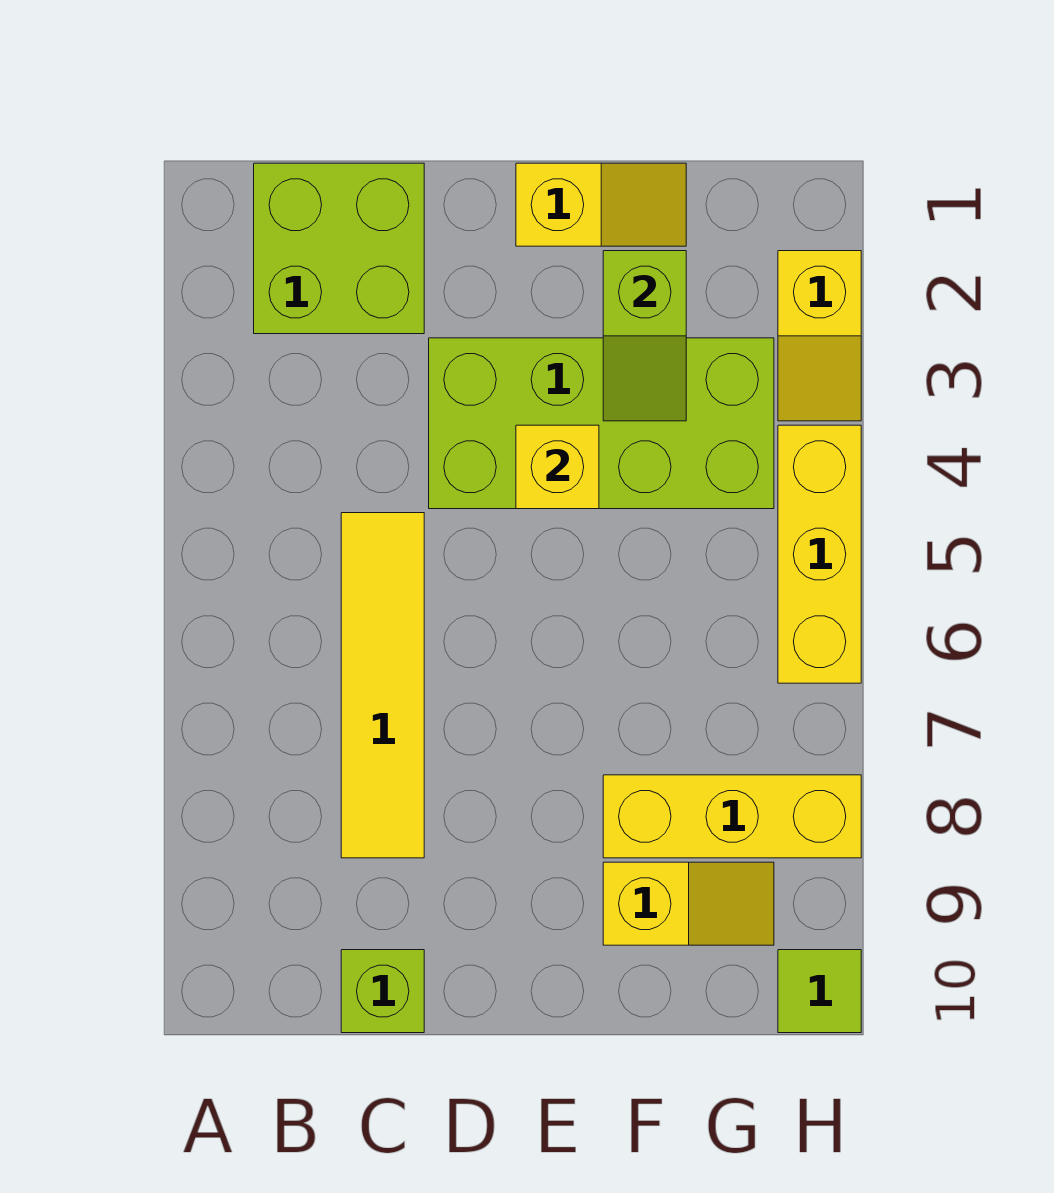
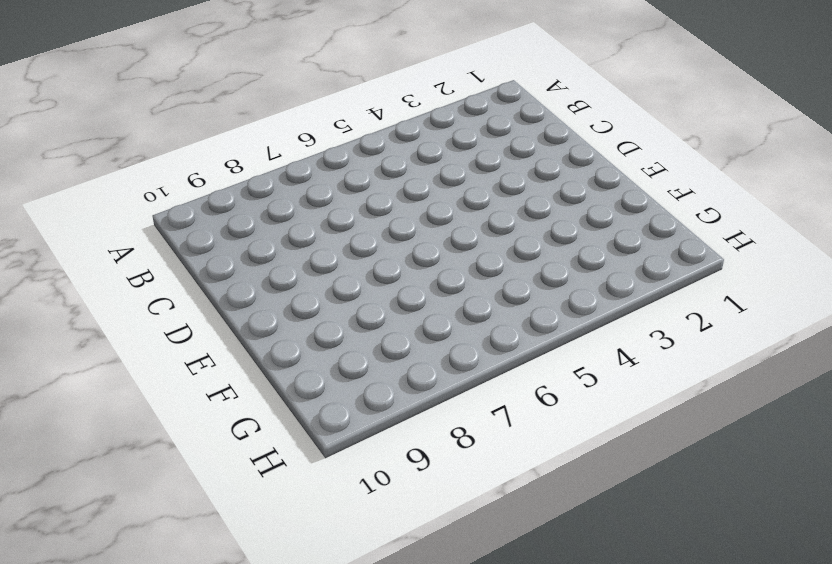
none -> lime brick B1:C2 level 1
none -> yellow tile C5:C8 level 1
none -> lime brick C10 level 1

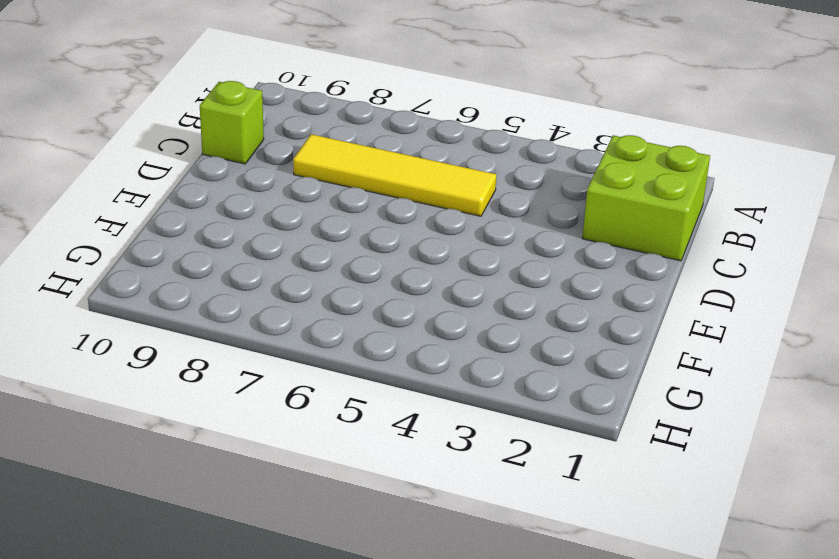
none -> lime brick D3:G4 level 1
none -> yellow slope E1:F1 level 1 top E
none -> yellow brick F8:H8 level 1

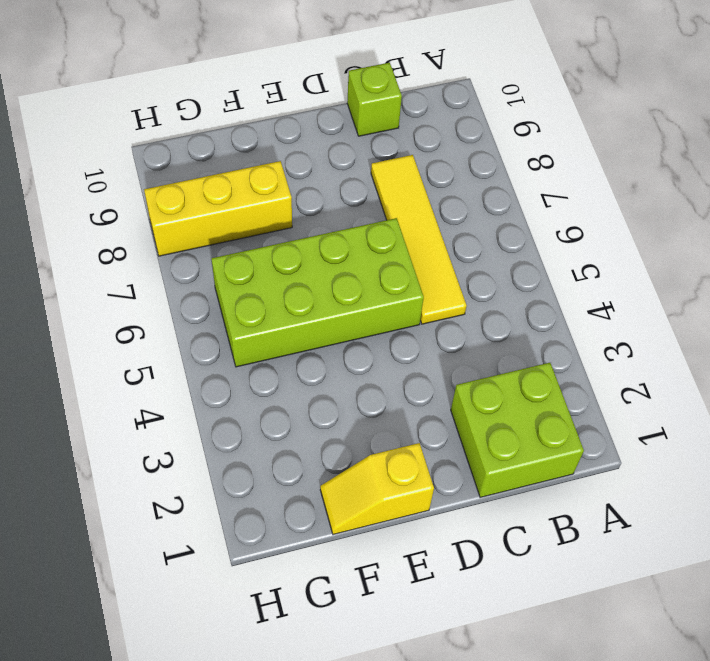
lime brick D5:G6 level 1 -> lime brick D3:G4 level 1
none -> yellow slope F9:G9 level 1 top F
none -> yellow slope H2:H3 level 1 top 2
none -> yellow brick H4:H6 level 1

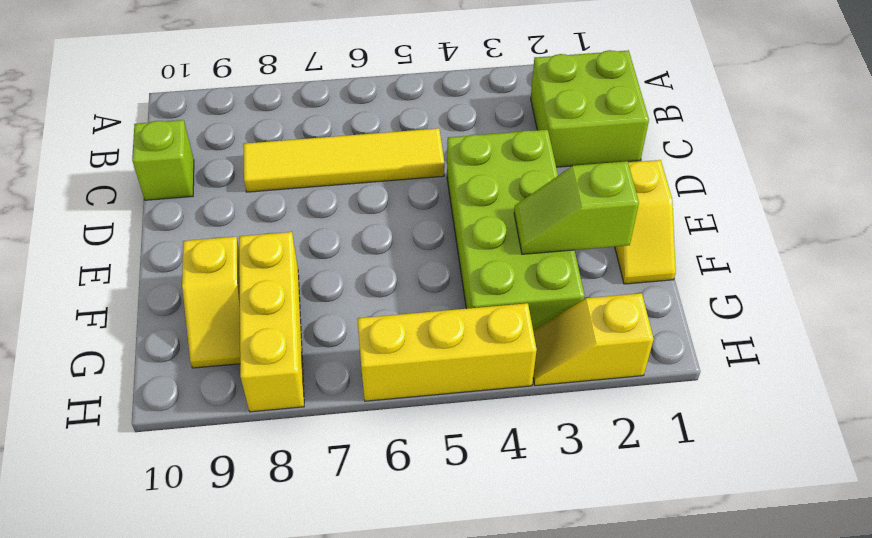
none -> lime tile H10 level 1
none -> yellow brick E4 level 2

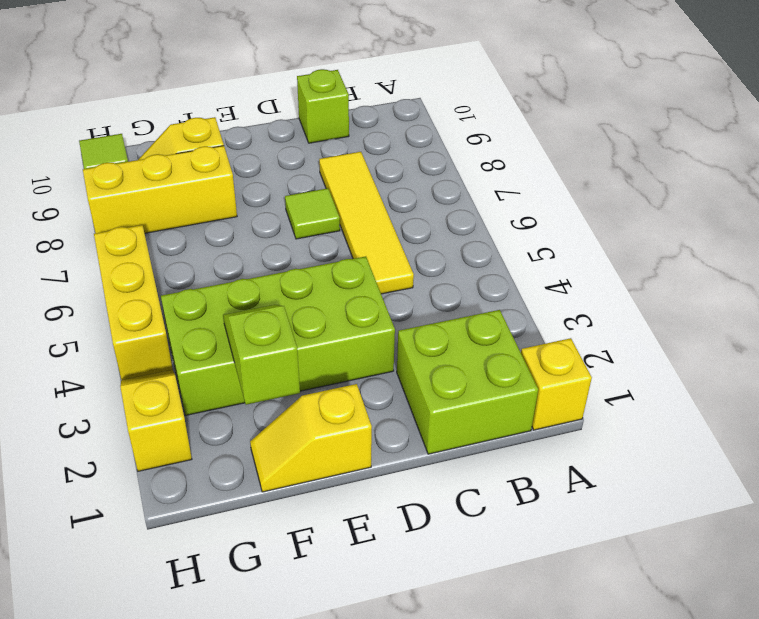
yellow brick A1 level 1 -> yellow brick E4 level 2
lime tile D7 level 1 -> none

